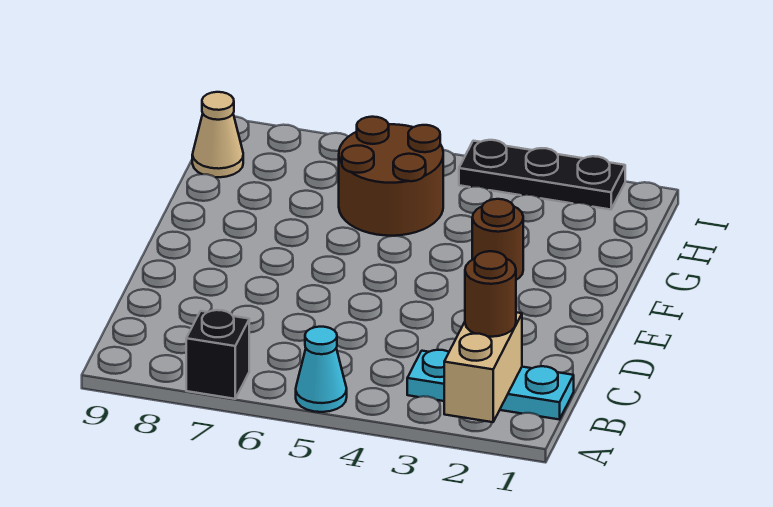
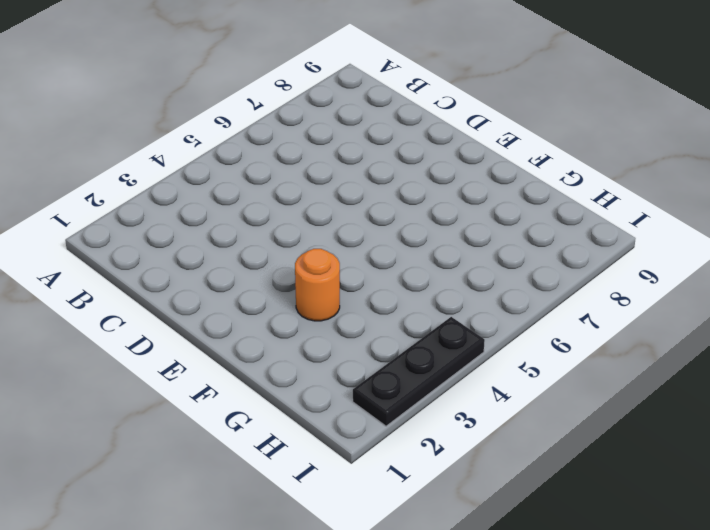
orange round brick F3 level 1 -> brown round brick F3 level 1
none -> cyan cone A5 level 1
none -> black brick A7 level 1

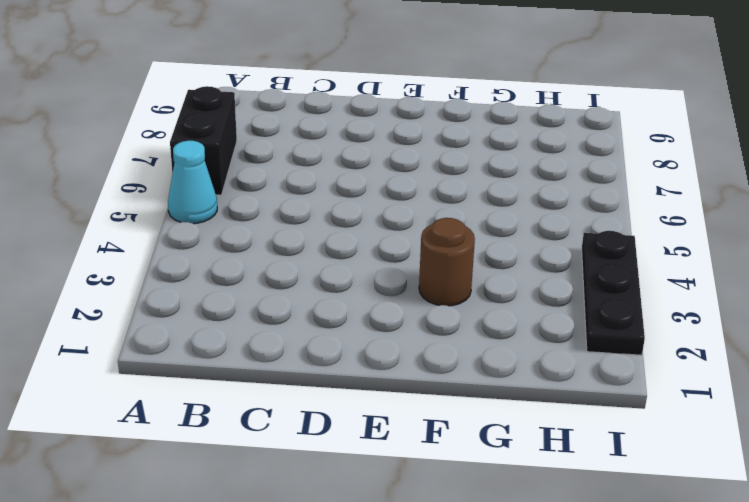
black brick A6:A7 level 1 -> black brick A7 level 1
none -> cyan plate B1:B3 level 1
none -> brown round brick G5:H6 level 1

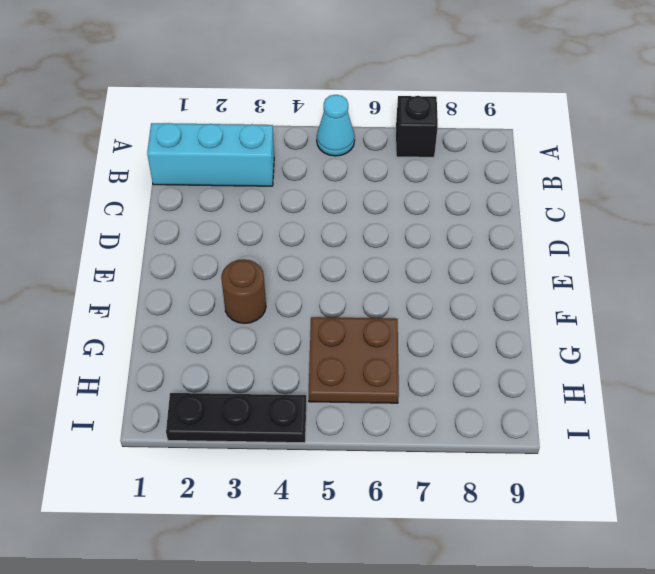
cyan brick B1:B3 level 1 -> cyan plate B1:B3 level 1
brown plate G5:H6 level 1 -> brown round brick G5:H6 level 1
none -> tan cone H9 level 1
none -> tan brick A2:B2 level 2

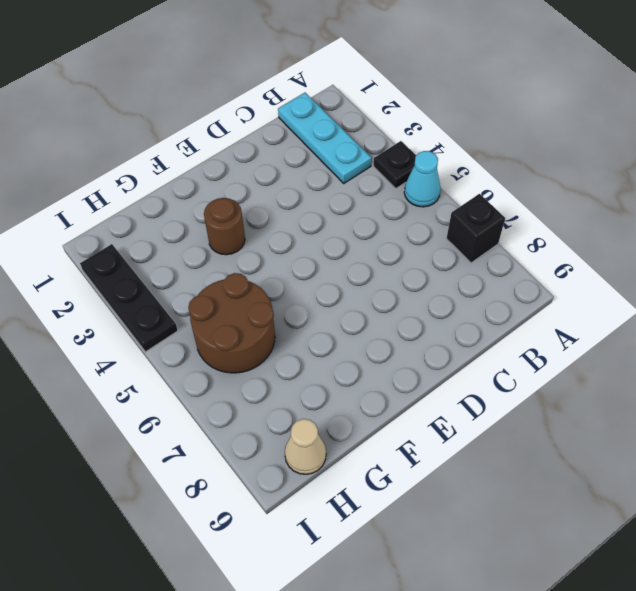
black plate A4 level 1 -> none
none -> tan brick A2:B2 level 2
none -> brown round brick B2 level 3

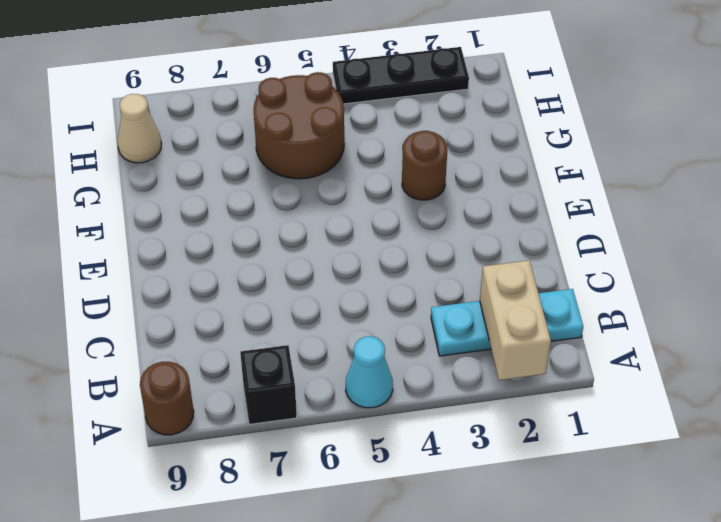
brown round brick A9 level 1 -> brown round brick B2 level 3

